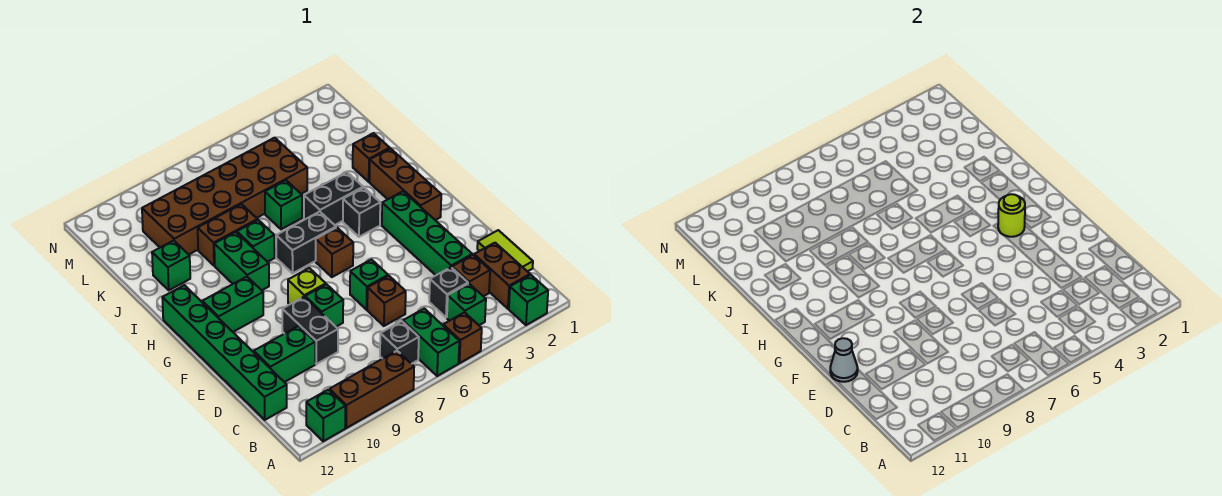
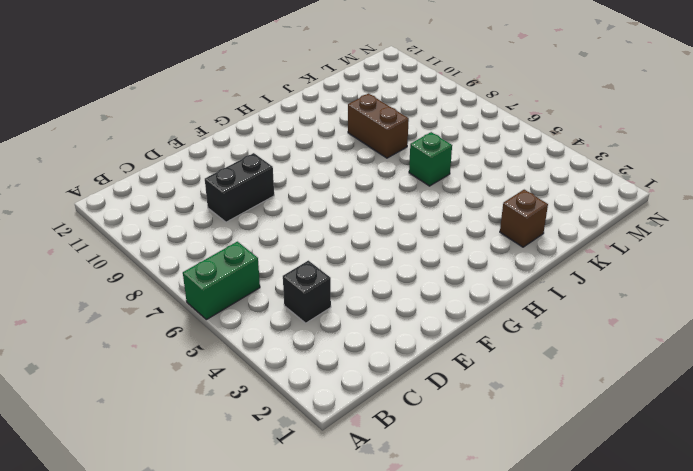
none -> green brick A2 level 1
none -> brown brick A5 level 1
none -> brown brick A8:A10 level 1
none -> green brick A11 level 1

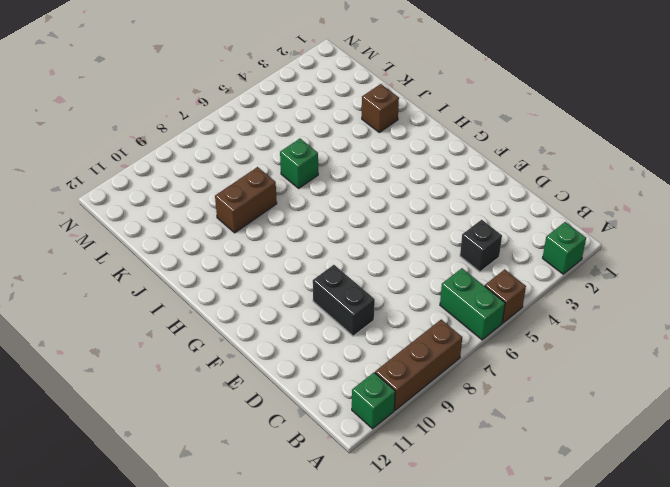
none -> brown brick B2:C2 level 1
none -> green brick B4 level 1
none -> black brick B7 level 1
none -> lime tile C1:D1 level 1

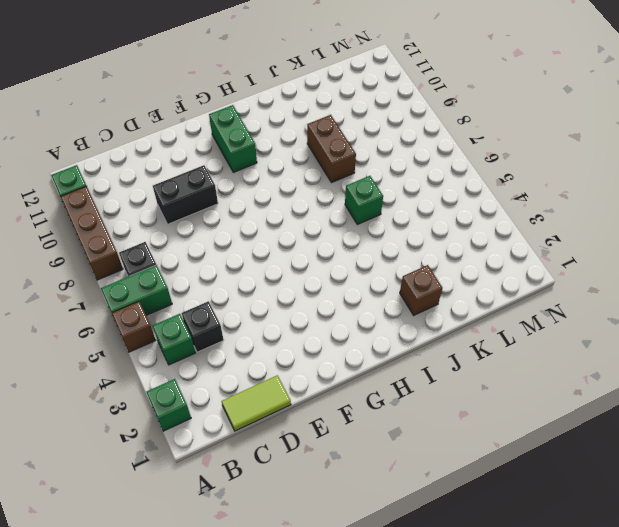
none -> brown brick B2:C2 level 1
none -> brown brick C3 level 1
none -> green brick C12:H12 level 1
none -> green brick D3:G3 level 1

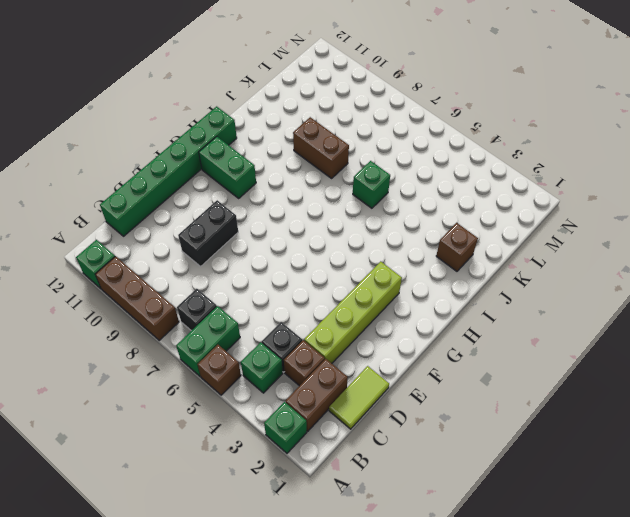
lime brick D3:G3 level 1 -> green brick D3:G3 level 1
none -> brown brick D6 level 1
none -> green brick D10:D11 level 1
none -> green brick E6 level 1
none -> green brick E8 level 1

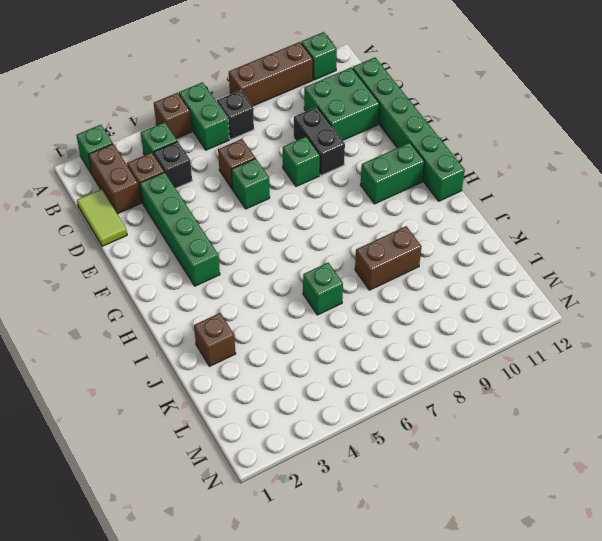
green brick C10:D11 level 1 -> green brick D10:D11 level 1
none -> lime brick F8 level 1
none -> brown brick G2:I2 level 1
none -> brown brick G6 level 1
none -> black brick H4 level 1

